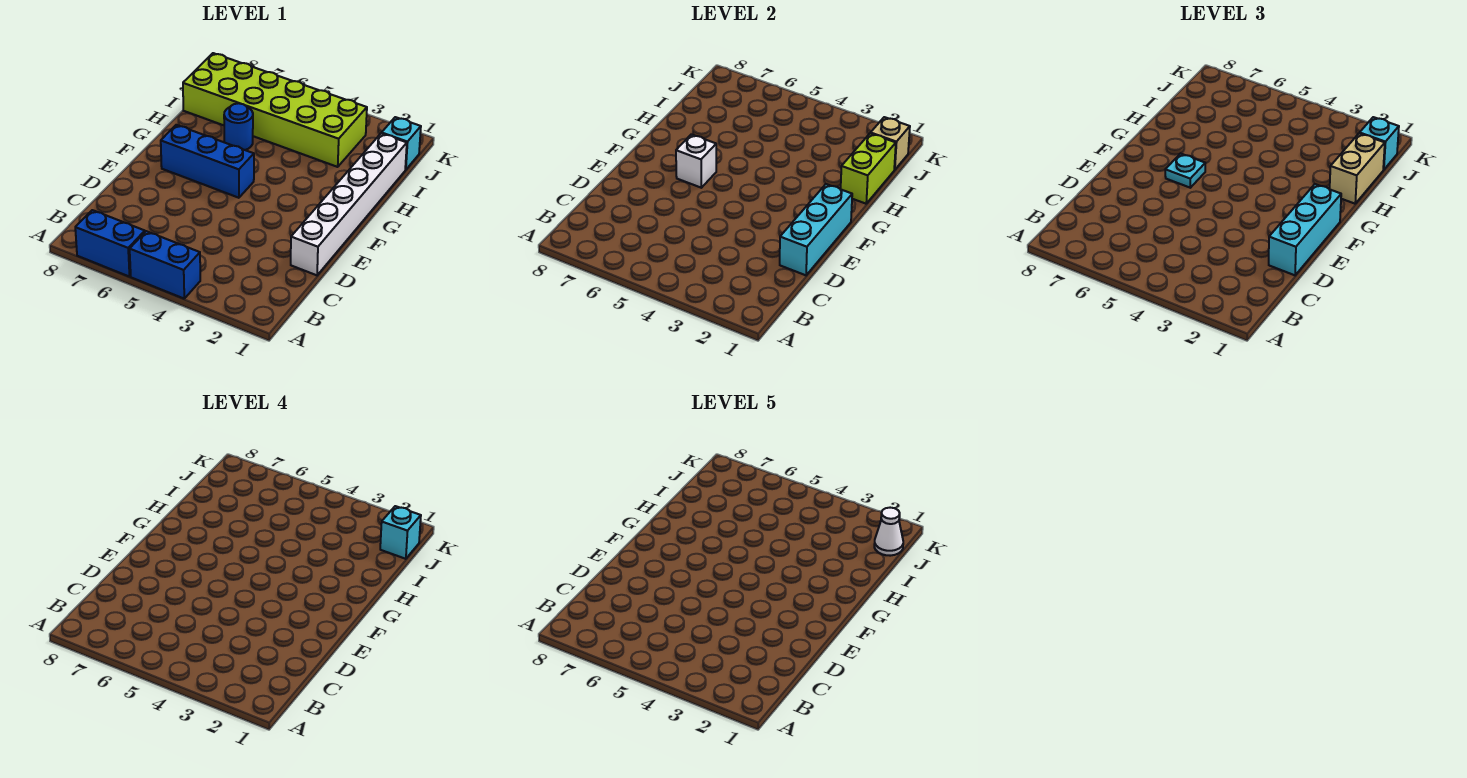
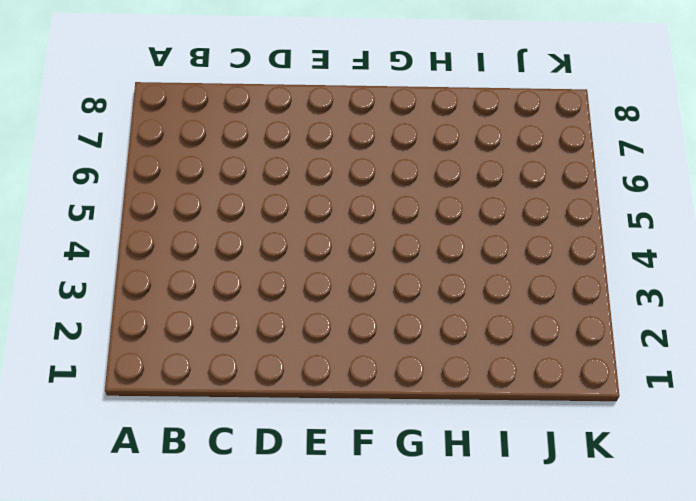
none -> blue brick A4:A5 level 1
none -> blue brick A6:A7 level 1
none -> white brick D1:I1 level 1

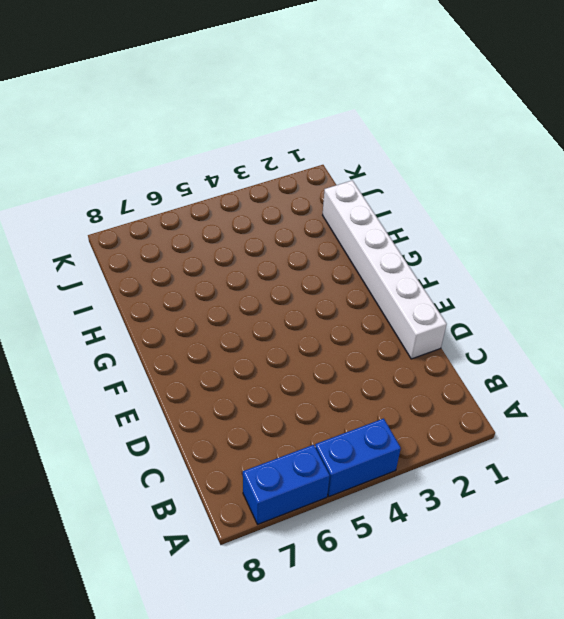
none -> blue brick F5:F7 level 1
none -> blue round brick H6 level 1
none -> lime brick I3:J8 level 1

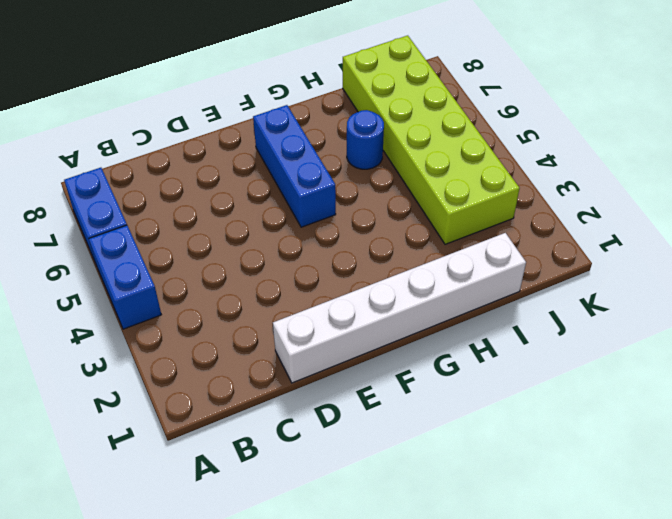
none -> cyan brick J1 level 1
none -> cyan brick D1:F1 level 2
none -> white brick F6 level 2

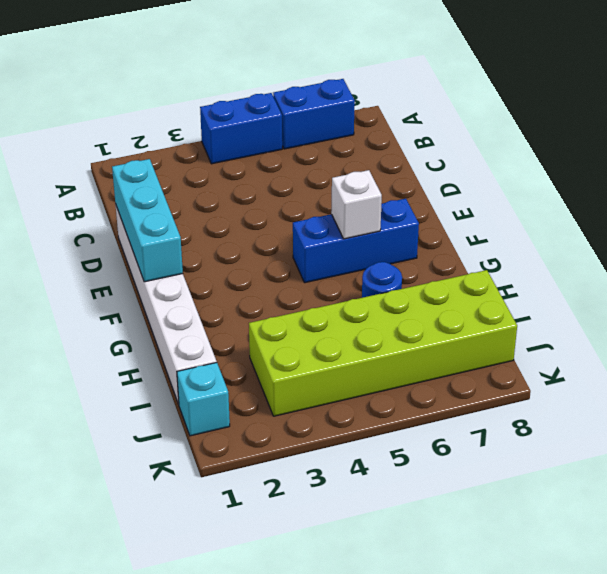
none -> lime brick H1:I1 level 2
none -> tan brick J1 level 2
none -> cyan brick D1:F1 level 3

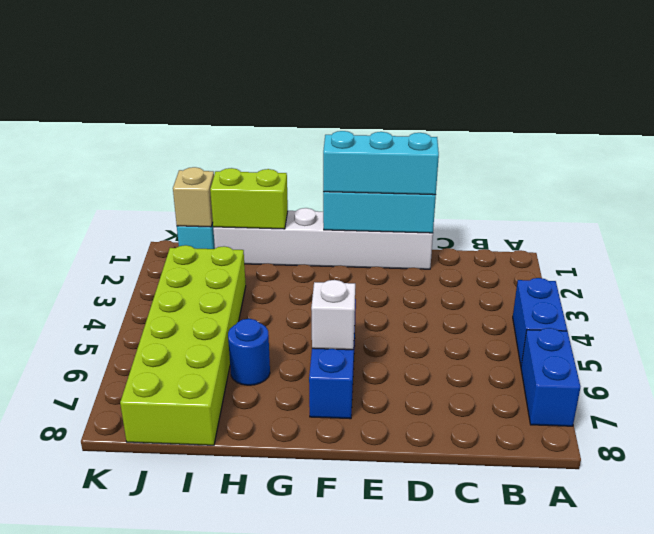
none -> cyan plate F6 level 3
none -> tan brick H1:I1 level 3
none -> cyan brick J1 level 3

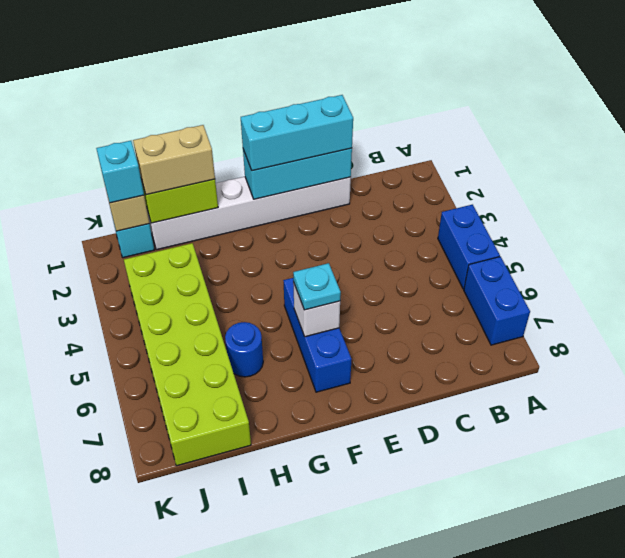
none -> cyan brick J1 level 4
none -> white cone J1 level 5

